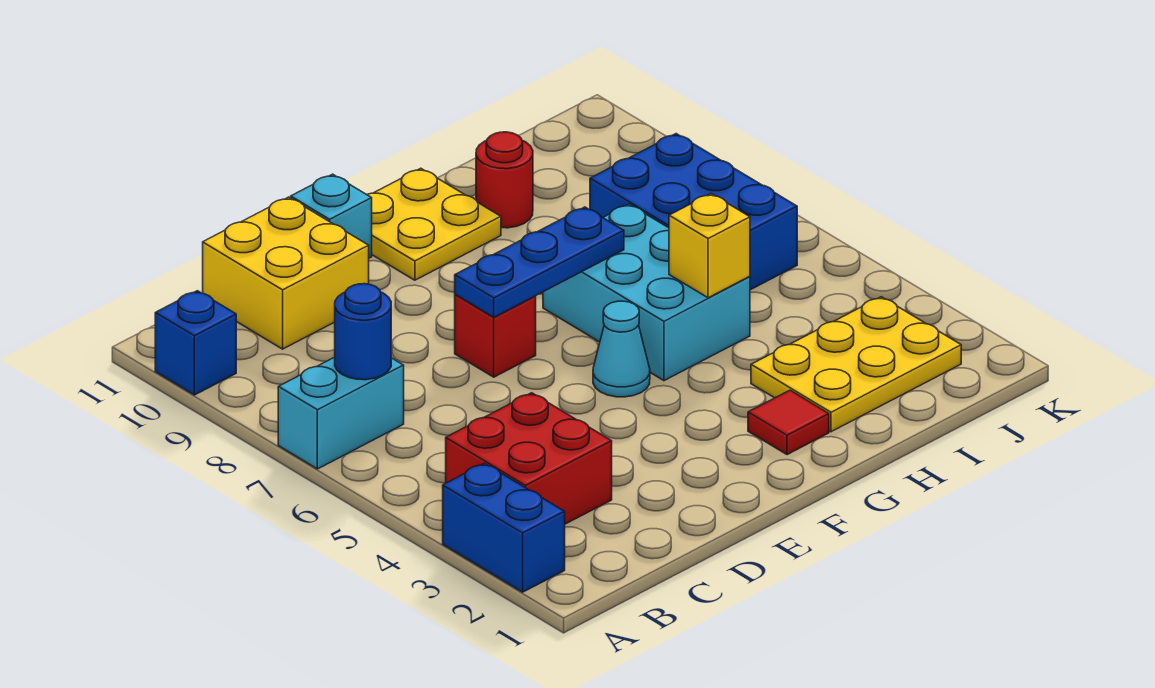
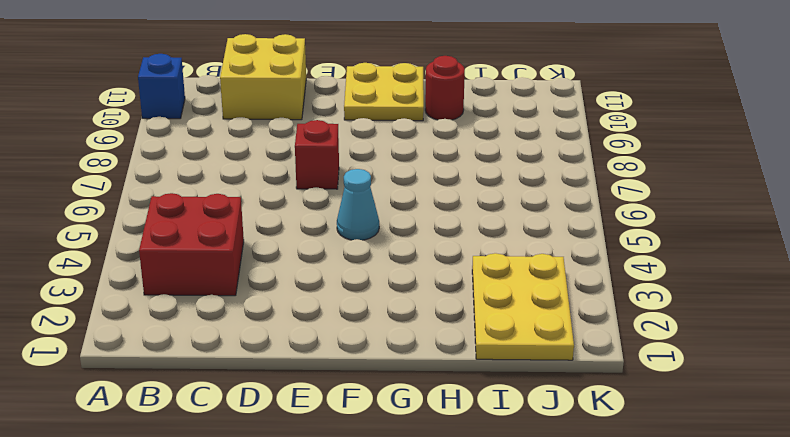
yellow plate I1:J3 level 1 -> yellow plate H2:J3 level 1
none -> blue brick A2:A3 level 1
none -> cyan brick A7:B7 level 1
none -> cyan brick E11 level 1

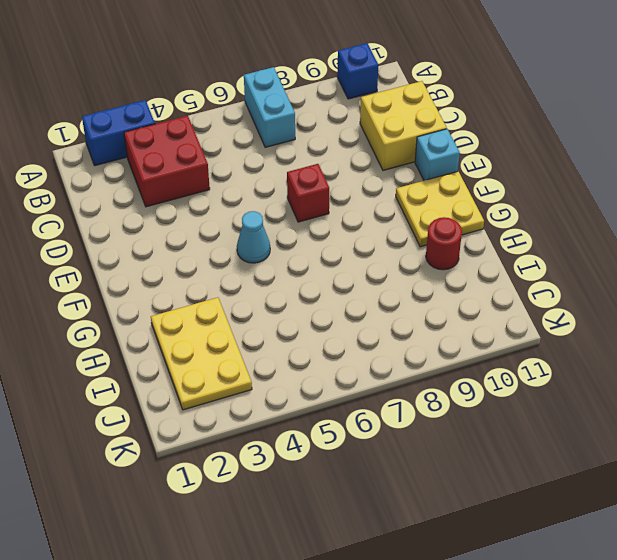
none -> red tile G2 level 1
none -> cyan brick G5:H7 level 1
none -> blue brick I6:J8 level 1

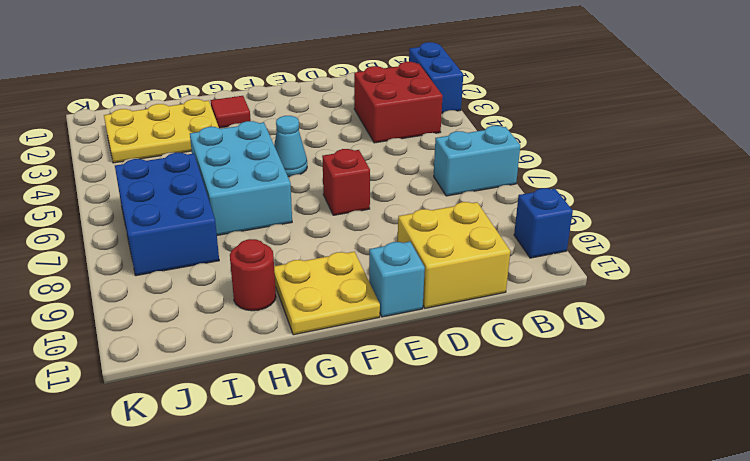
none -> blue round brick B7 level 2
none -> blue plate E7:G7 level 2
none -> yellow brick H5 level 2

